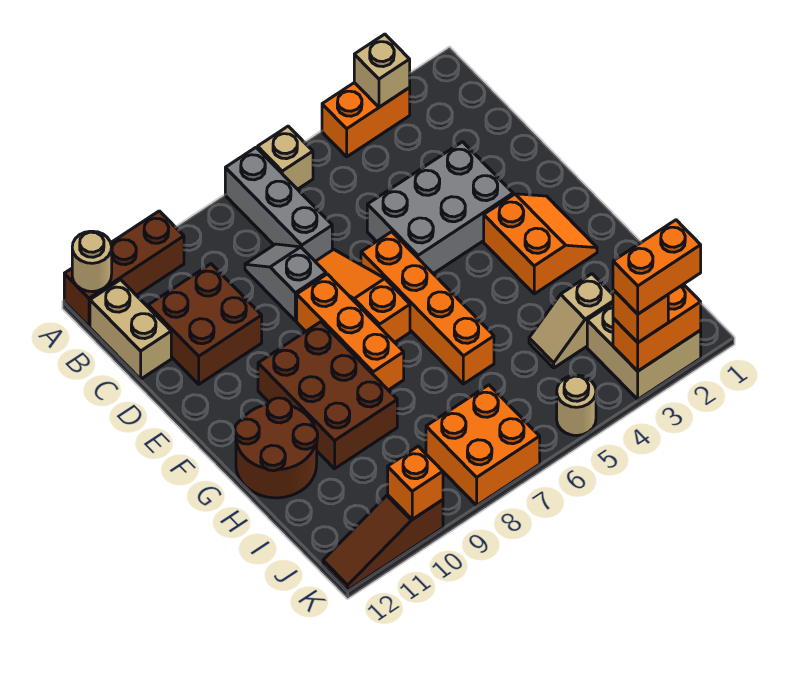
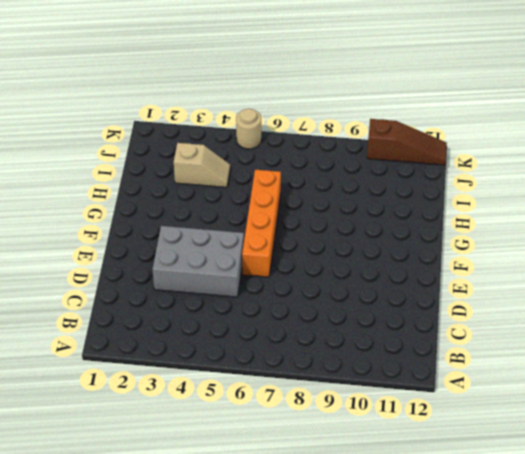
none -> orange brick A3:A4 level 1
none -> tan brick A6 level 1
none -> grey brick A7:C7 level 1

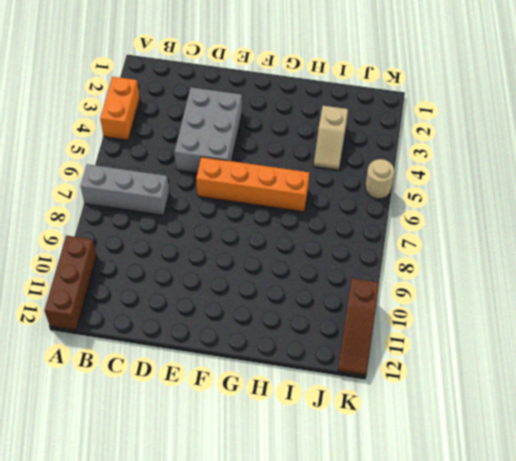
none -> tan brick A6 level 1
none -> tan brick B12:C12 level 1
none -> grey slope C8:D8 level 1 top D

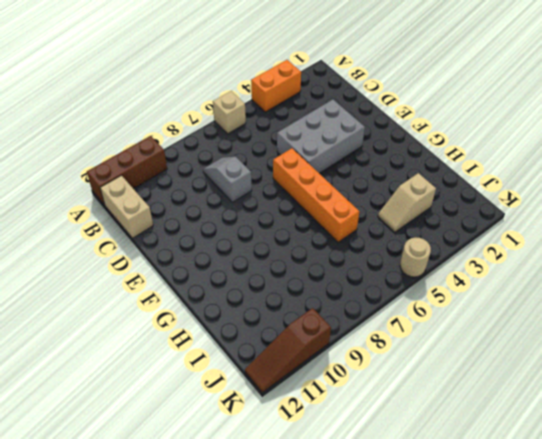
none -> grey brick A7:C7 level 1
none -> brown brick C10:D11 level 1
none -> orange slope D7:F7 level 1 top F

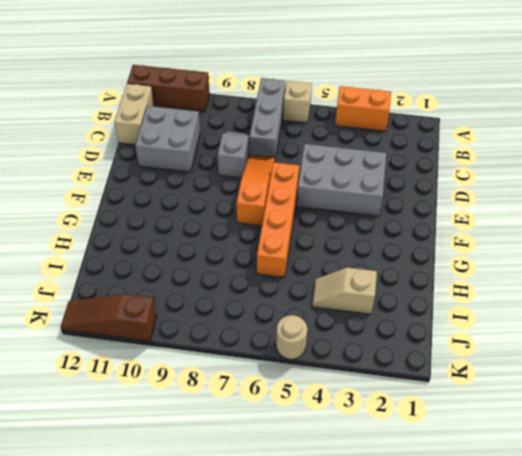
grey brick C10:D11 level 1 -> brown brick C10:D11 level 1
none -> orange brick E8:G8 level 1
none -> orange slope F2:G3 level 1 top 3
none -> brown brick F9:H10 level 1

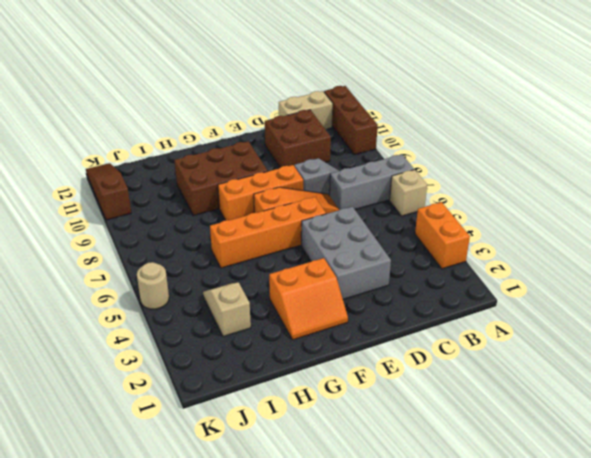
none -> brown round brick G11:H12 level 1
none -> tan brick J2:K3 level 1
none -> orange brick J7:K8 level 1

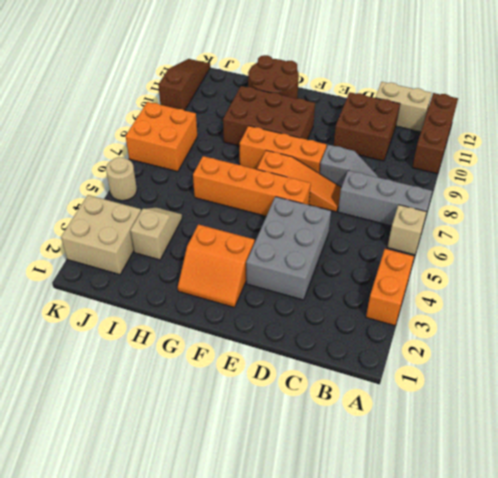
none -> tan brick A3 level 2
none -> tan round brick A12 level 2
none -> orange brick K2:K3 level 2

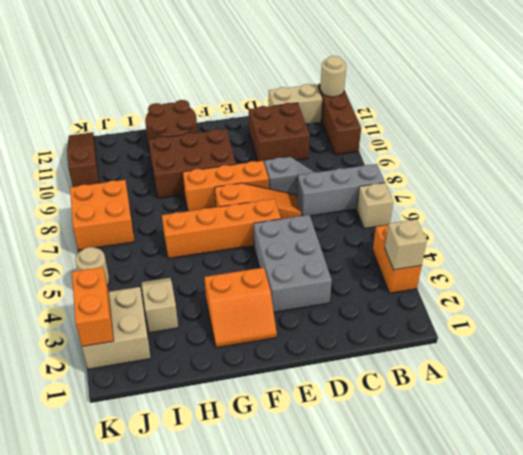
none -> orange brick K10 level 2
none -> orange brick K3 level 3
none -> orange brick K2:K3 level 4

